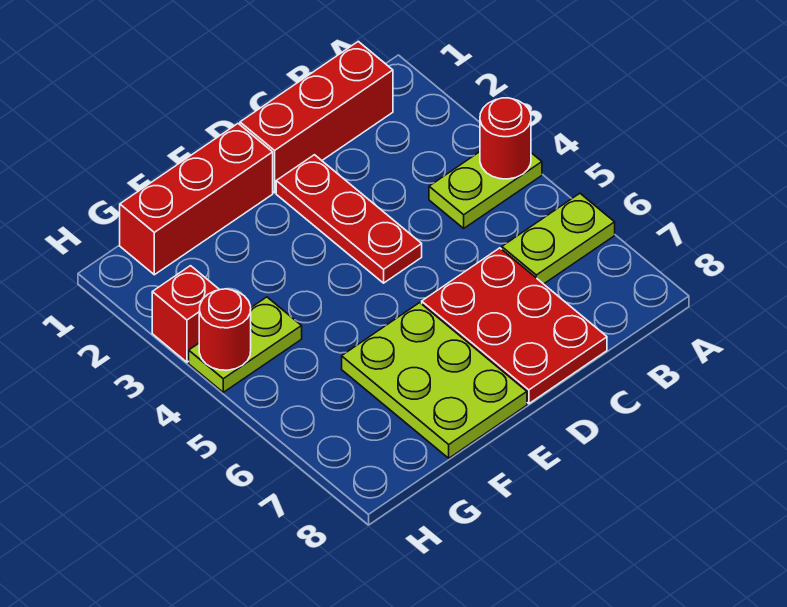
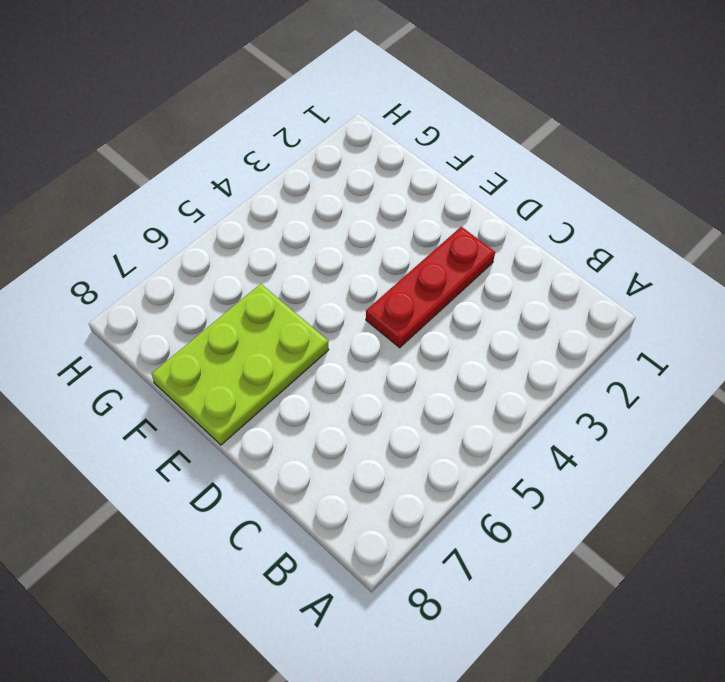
none -> lime plate A4:B4 level 1
none -> lime plate A6:B6 level 1

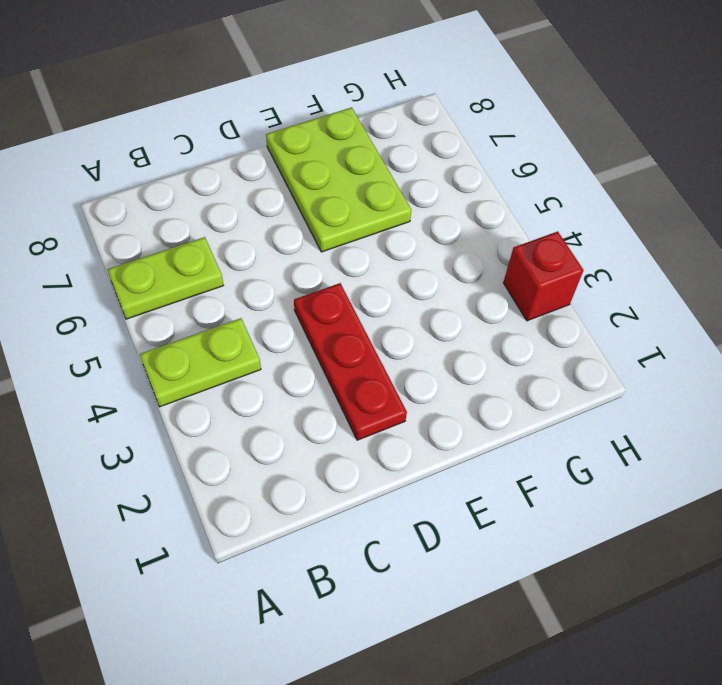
none -> red brick B1:D1 level 1
none -> red plate C6:D8 level 1

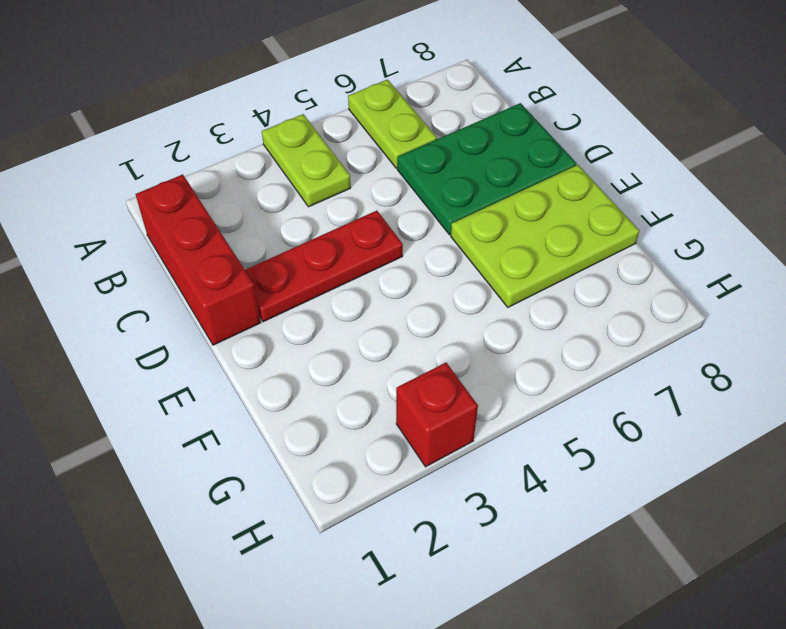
green plate C6:D8 level 1 -> red plate C6:D8 level 1
none -> red brick E1:G1 level 1
none -> lime plate G4:H4 level 1

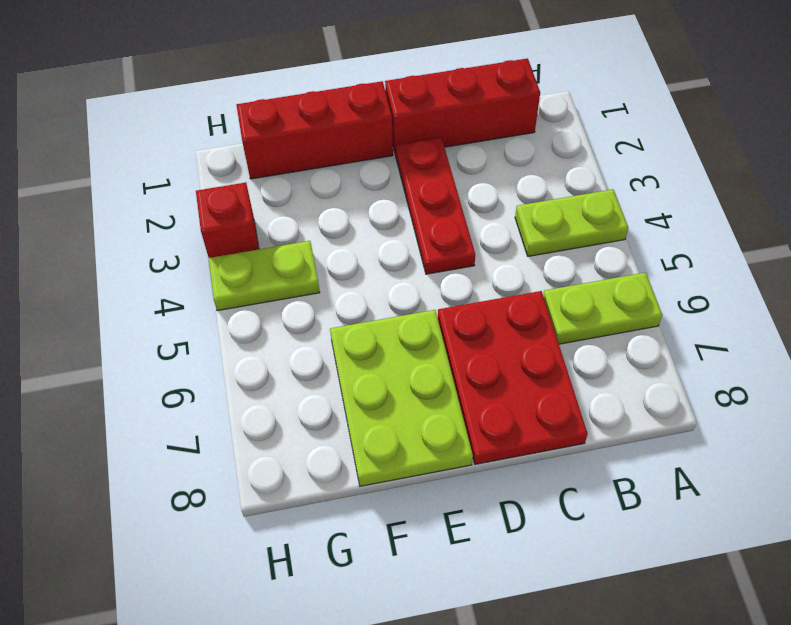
none -> red round brick A4 level 2
none -> red round brick H4 level 2

